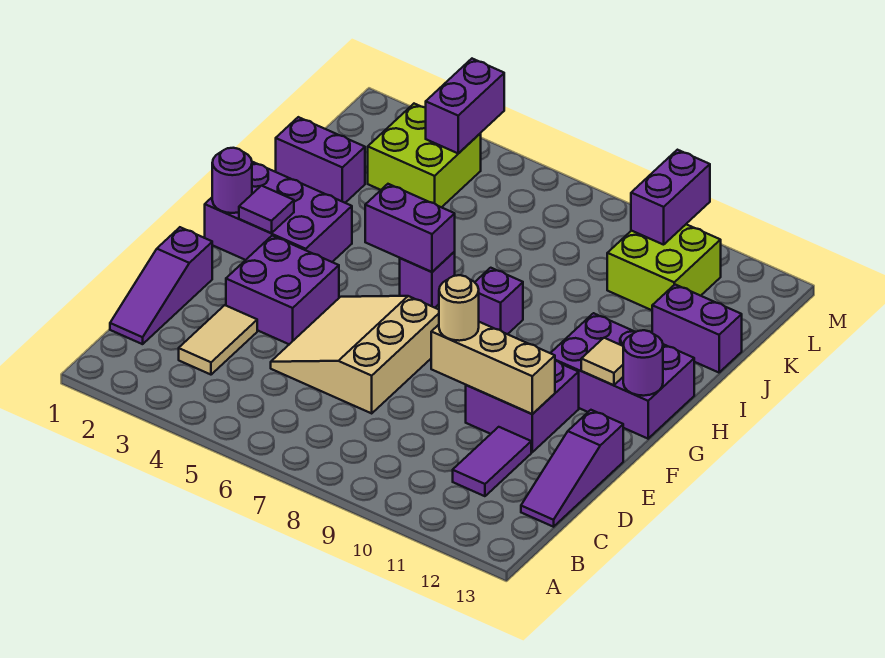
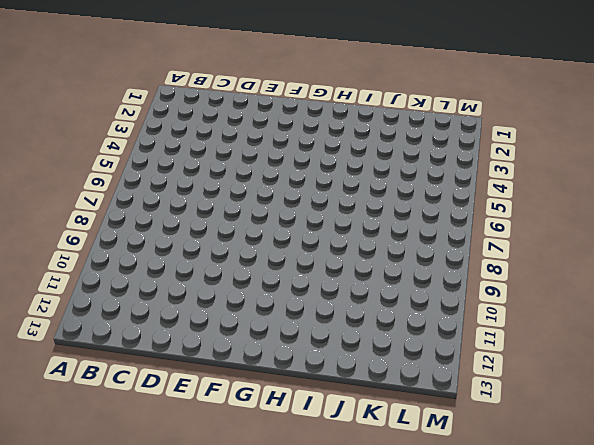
none -> purple slope C1:E1 level 1 top E
none -> tan tile C3:D3 level 1
none -> purple tile C11:D11 level 1

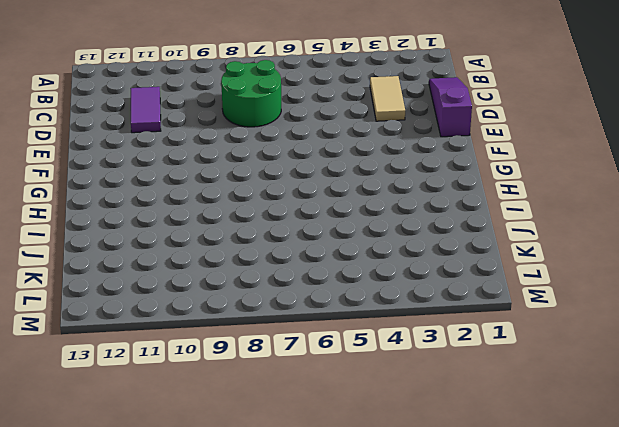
green round brick C7:D8 level 1 -> tan slope D5:F7 level 1 top 7
none -> purple slope C13:E13 level 1 top E
none -> purple brick E3:F4 level 1
none -> purple brick E10:F11 level 1

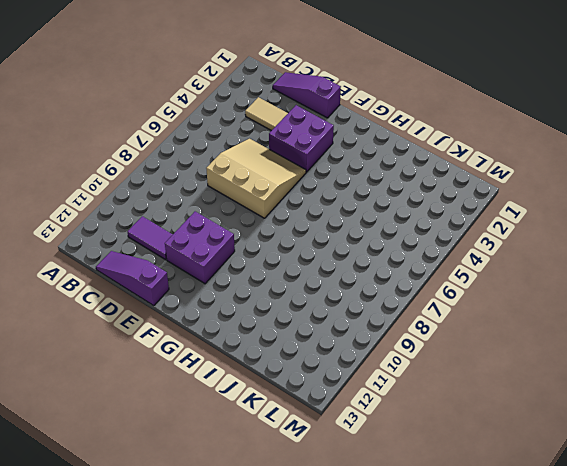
none -> purple brick G1:H3 level 1
none -> purple brick G11:H13 level 1
none -> purple brick H6 level 1

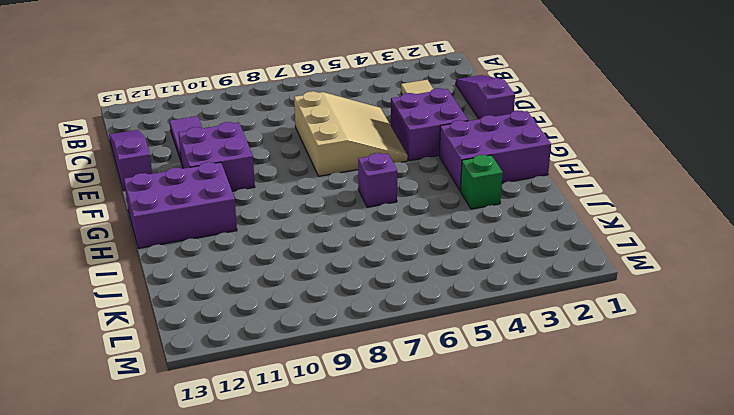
green brick I3 level 1 -> none
none -> purple brick H8 level 1
none -> purple brick J1:J2 level 1
none -> purple brick J12:J13 level 1

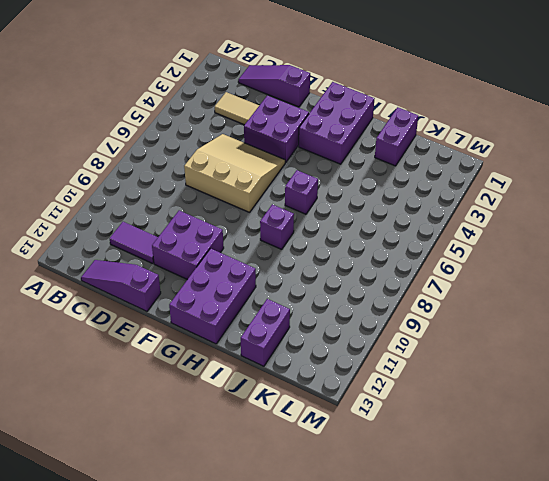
none -> lime brick K3:L4 level 1
none -> lime brick K10:L11 level 1
none -> tan brick E9:E11 level 2

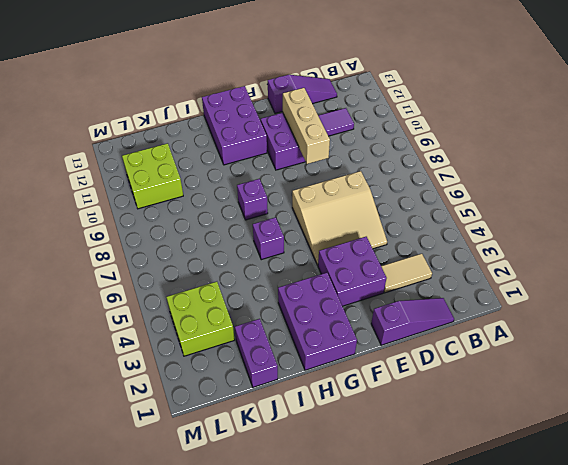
none -> purple brick J12:J13 level 1
none -> purple round brick G1 level 2
none -> purple tile G2 level 2

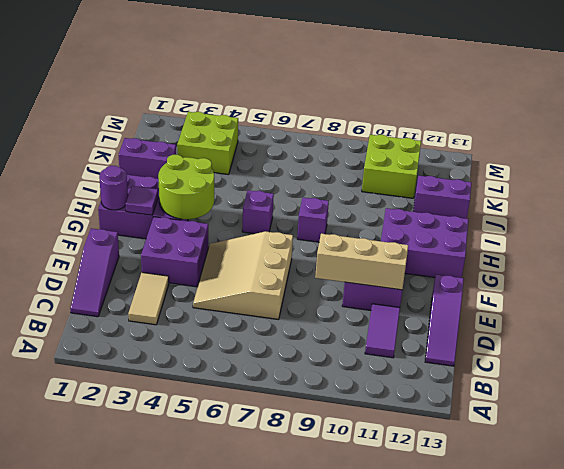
lime round brick G3:H4 level 2 -> none
none -> tan tile G12 level 2
none -> purple round brick G13 level 2
none -> purple brick H5:H6 level 2

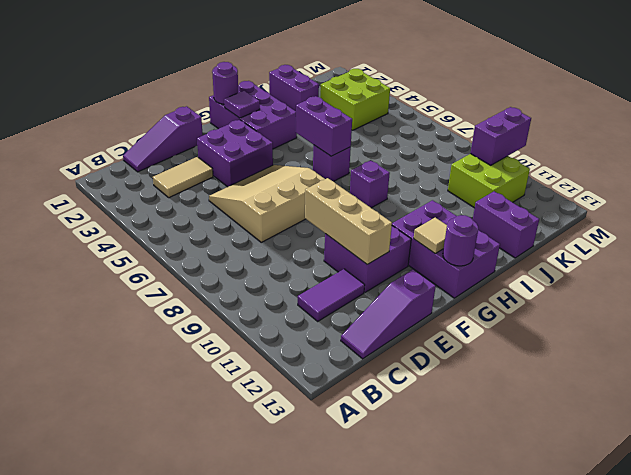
none -> purple brick L4:M4 level 2
none -> tan round brick E9 level 3

